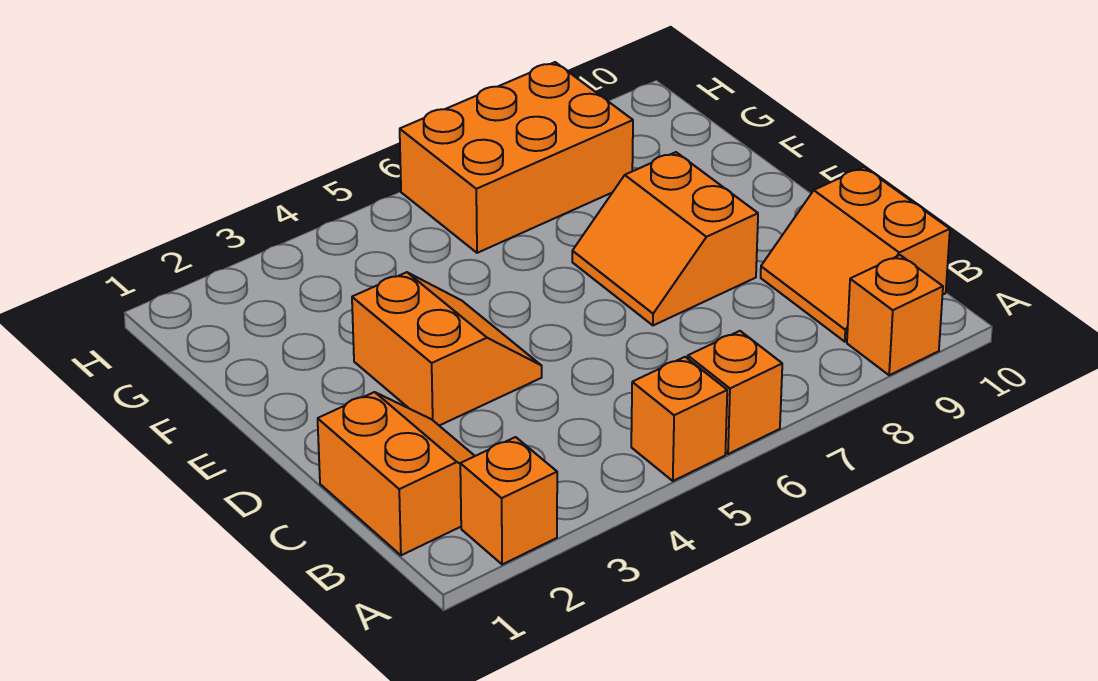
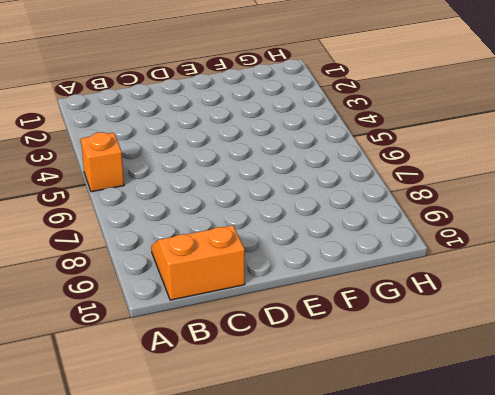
none -> orange brick A2 level 1
none -> orange brick A6 level 1

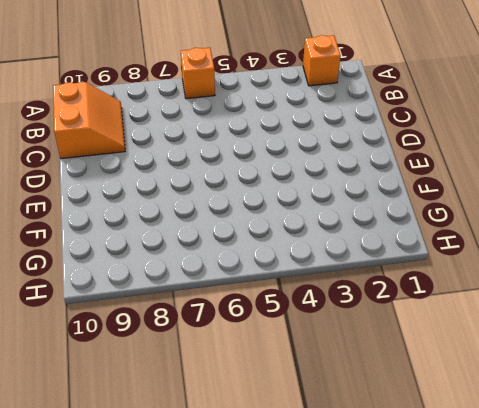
none -> orange brick A5 level 1
none -> orange brick A9 level 1

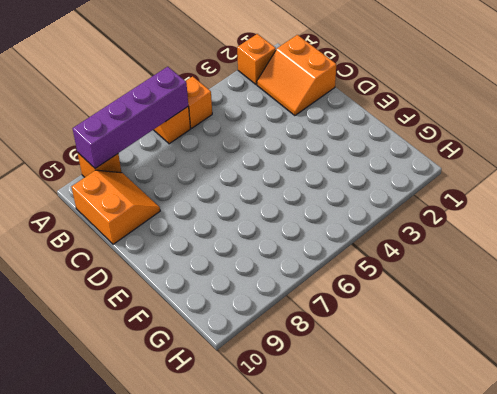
purple brick A6:A9 level 2 -> none
none -> orange slope D3:E4 level 1 top 3
none -> orange slope D7:E8 level 1 top 8

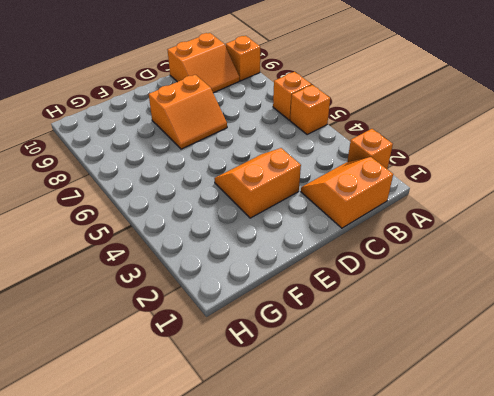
none -> orange brick G6:H8 level 1

